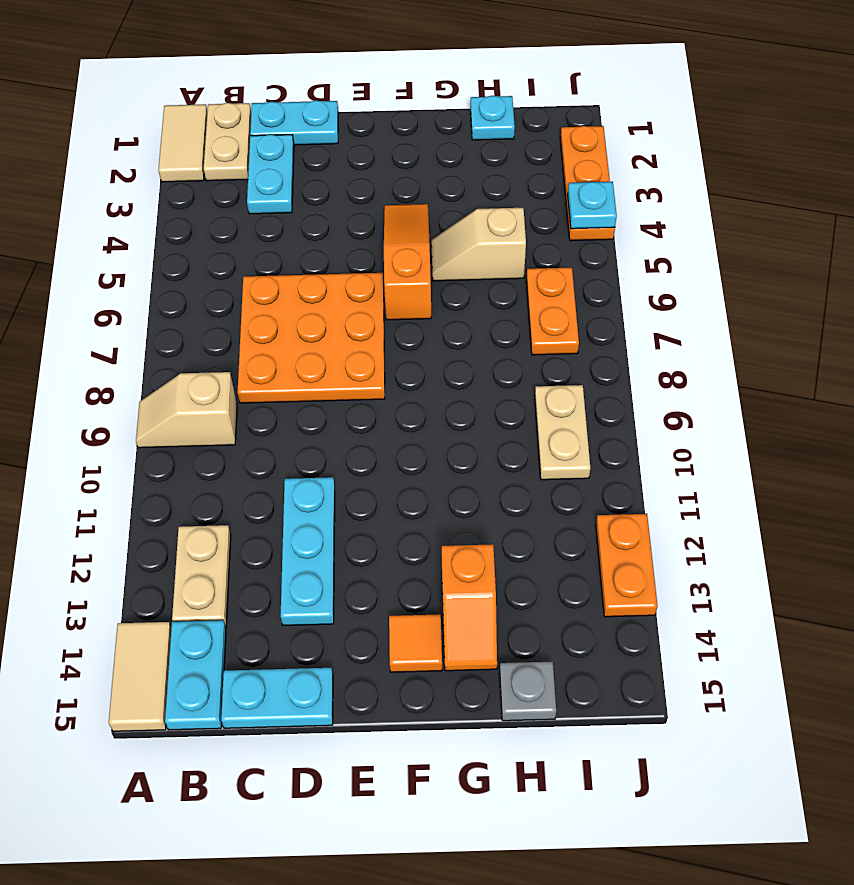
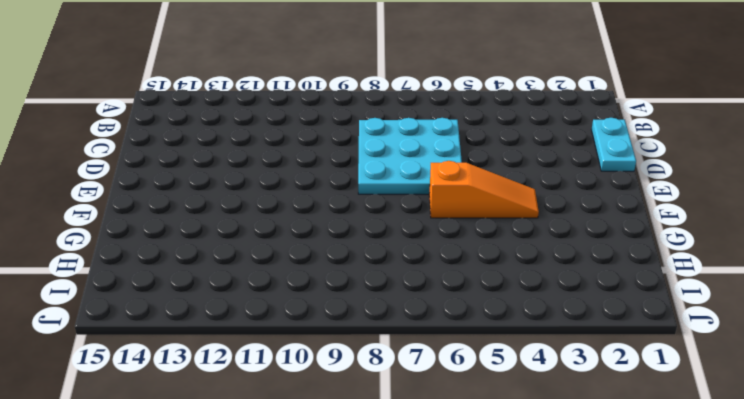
cyan plate C6:E8 level 1 -> orange plate C6:E8 level 1
none -> tan tile A1:A2 level 1
none -> tan slope A9:B9 level 1 top B
none -> tan tile A14:A15 level 1

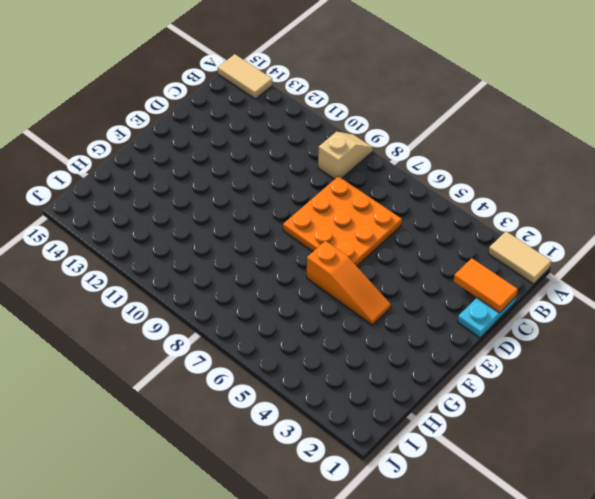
orange tile C1:C2 level 2 -> none
none -> tan plate B1:B2 level 1
none -> tan plate B12:B13 level 1
none -> cyan plate B14:B15 level 1

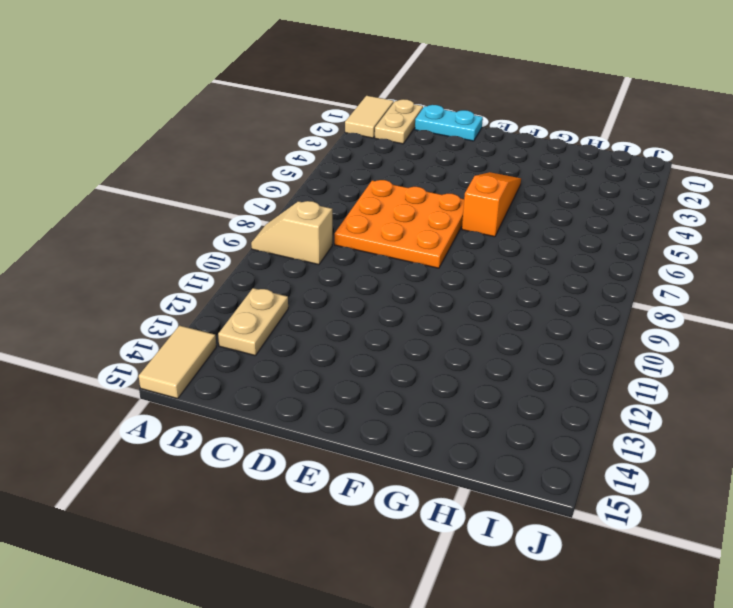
none -> cyan plate B14:B15 level 1
none -> cyan plate C2:C3 level 1
none -> cyan plate C15:D15 level 1

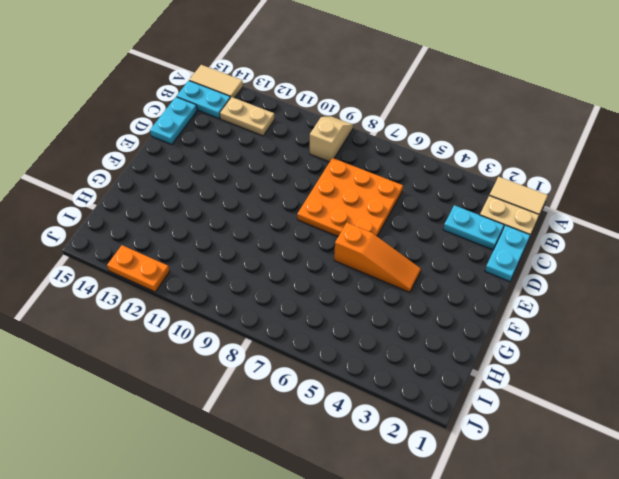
none -> cyan plate D11:D13 level 1
none -> orange tile F14 level 1
none -> tan slope G5:H5 level 1 top H

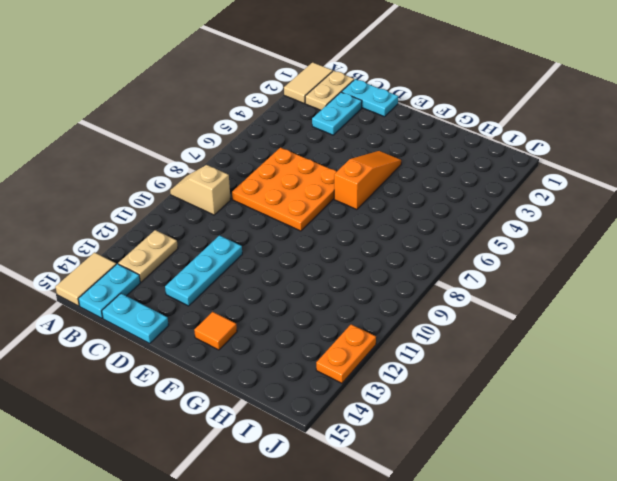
none -> tan slope G5:H5 level 1 top H
none -> orange slope G13:G14 level 1 top 13
none -> cyan plate H1 level 1

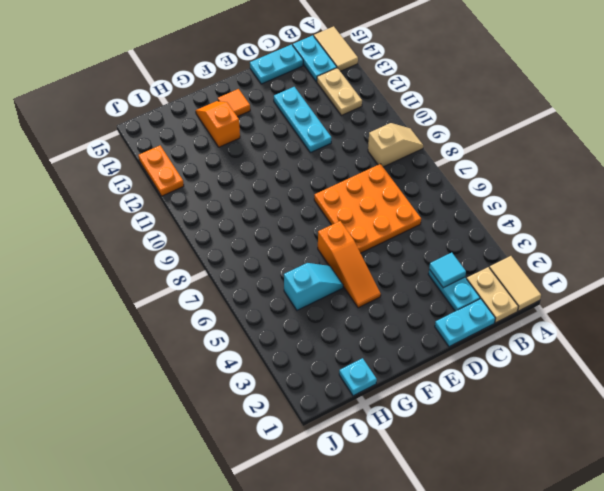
cyan tile C3 level 2 -> none
cyan slope G5:H5 level 1 top H -> tan slope G5:H5 level 1 top H
none -> grey plate H15 level 1
none -> orange plate I6:I7 level 1
none -> tan plate I9:I10 level 1

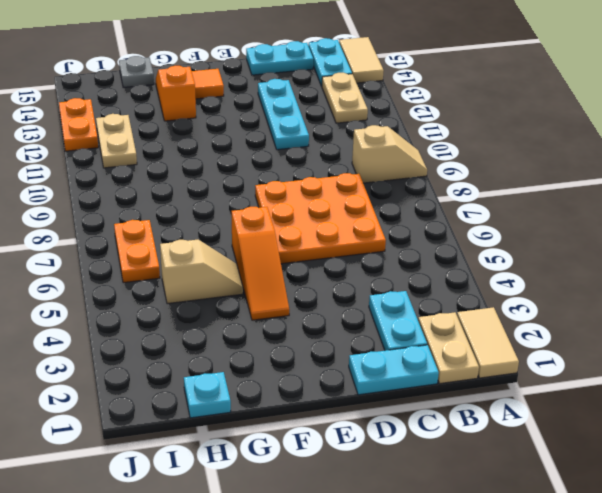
tan plate I11:I12 level 1 -> tan plate I9:I10 level 1
none -> orange plate J2:J4 level 1
none -> cyan plate J4 level 2

